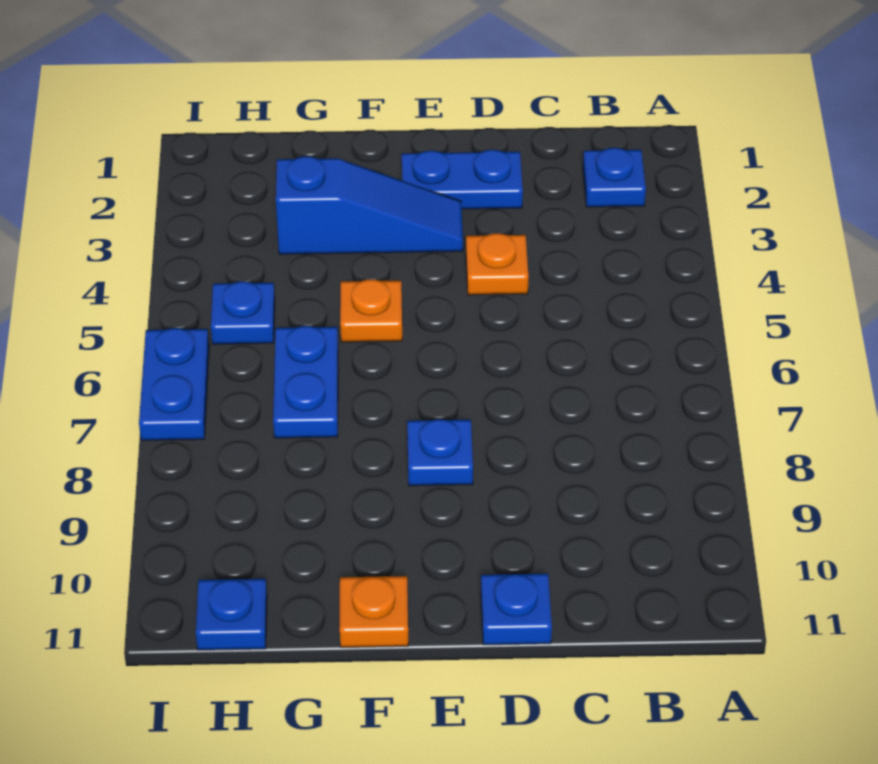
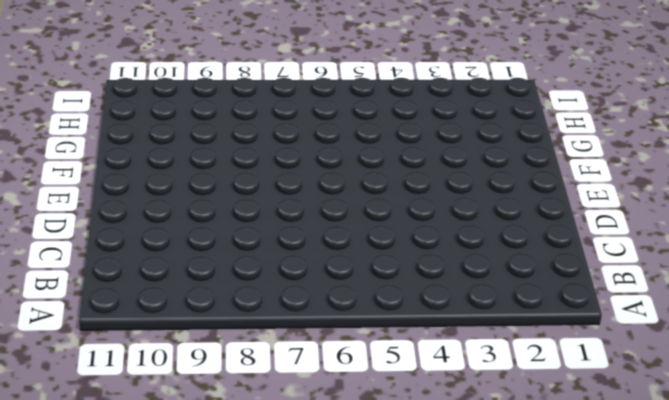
none -> blue plate B2 level 1
none -> blue plate D2:E2 level 1
none -> orange plate D4 level 1

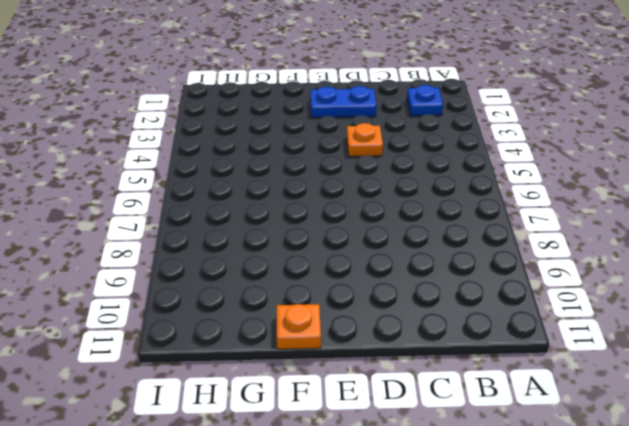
none -> blue plate D11 level 1
none -> blue slope E3:G3 level 1 top G
none -> blue plate E8 level 1

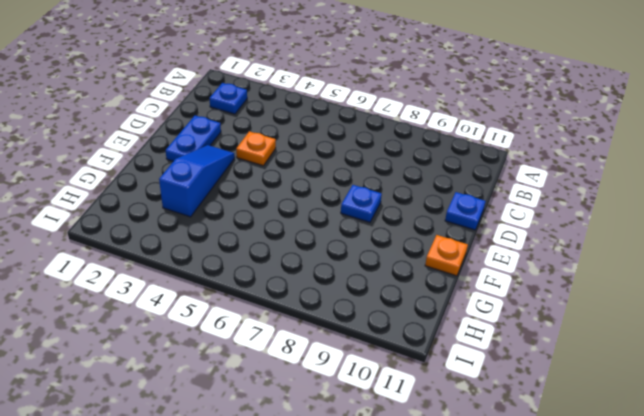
none -> orange plate F5 level 1
none -> blue plate G6:G7 level 1
none -> blue plate H5 level 1

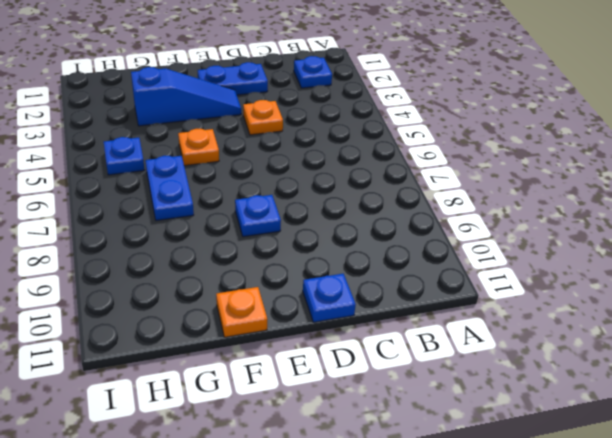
none -> blue plate H11 level 1
none -> blue plate I6:I7 level 1

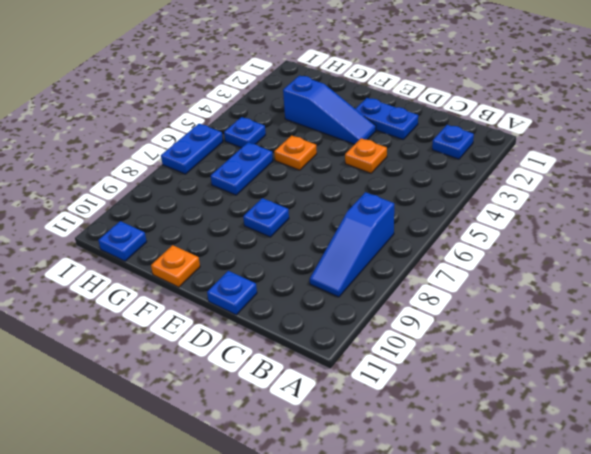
blue slope B7:B9 level 1 top 7 -> none

